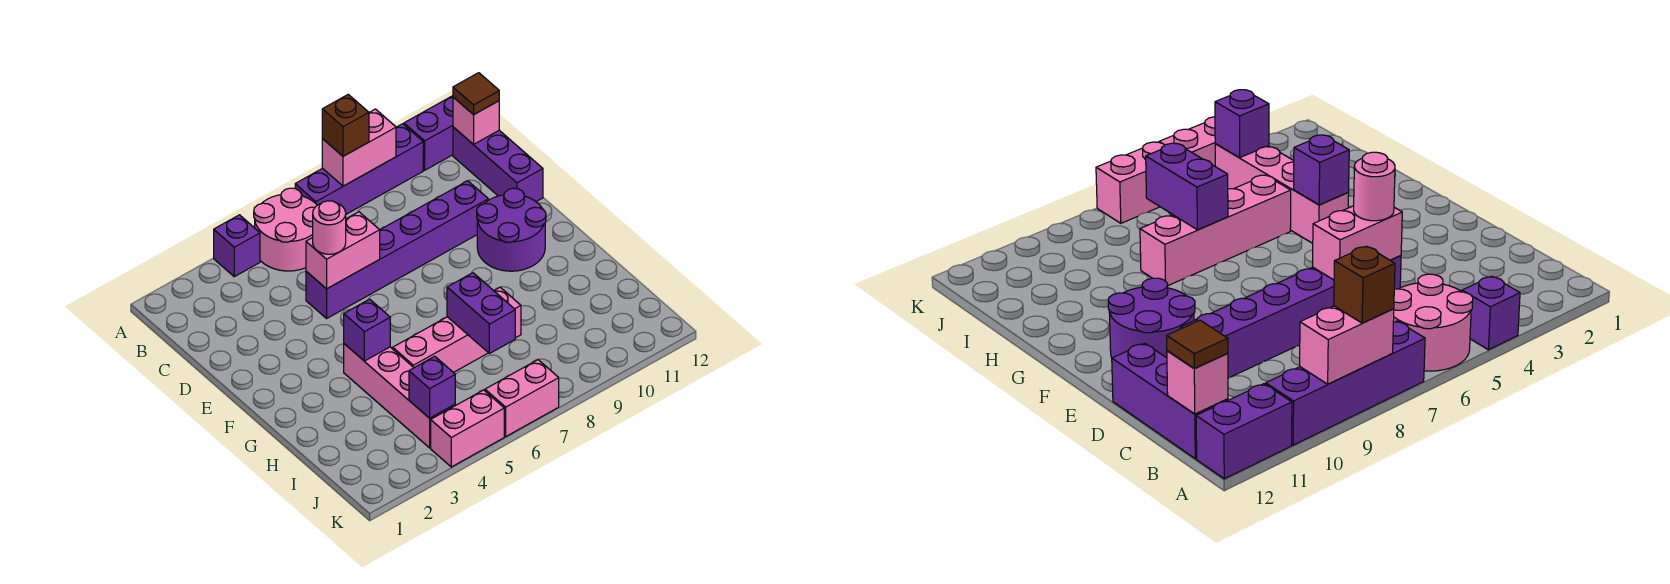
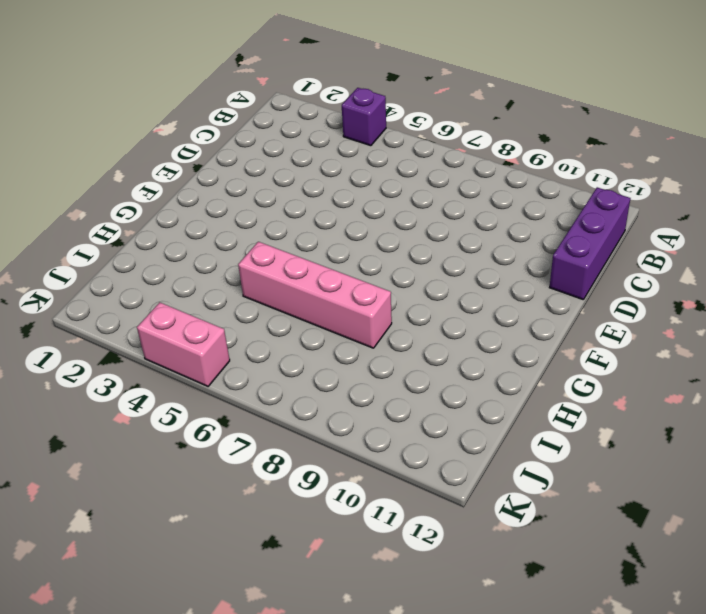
none -> pink round brick A5:B6 level 1
none -> purple brick A7:A10 level 1
none -> purple brick A11:A12 level 1

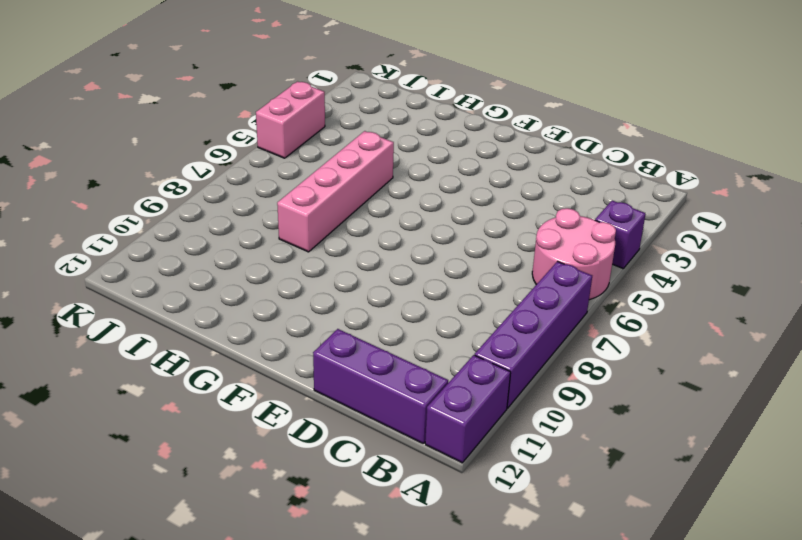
none -> purple brick D5:D10 level 1
none -> purple round brick E10:F11 level 1
none -> pink brick G4:J4 level 1

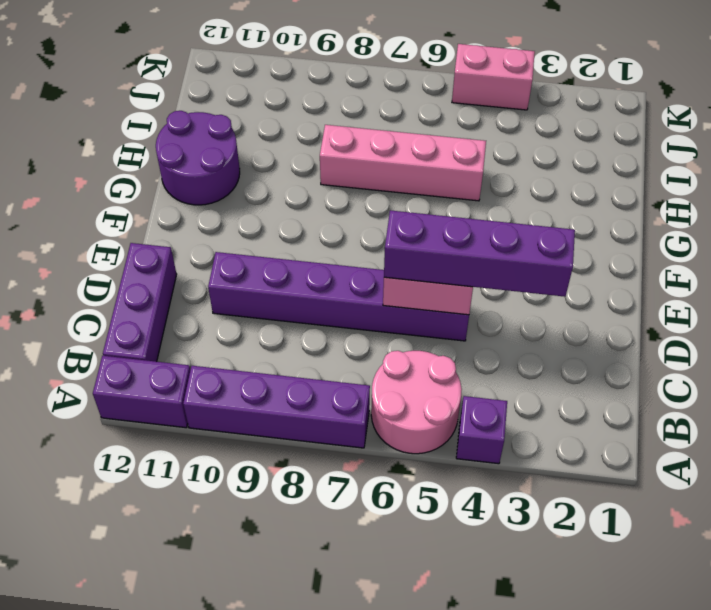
purple brick D3:D6 level 3 -> pink round brick D5 level 3
purple round brick G11:H12 level 1 -> purple round brick E10:F11 level 1
none -> pink brick G4:J4 level 1
none -> pink brick K6:K7 level 1
none -> pink brick A8:A9 level 2

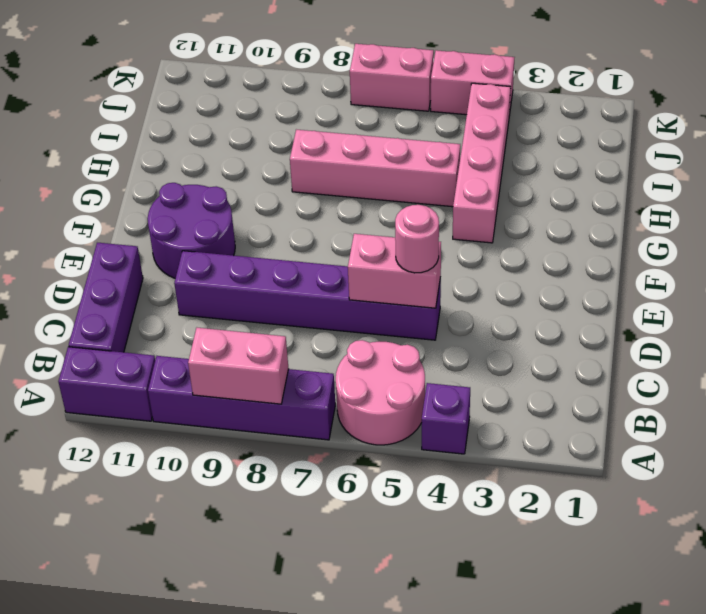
none -> pink brick B12 level 2
none -> purple brick G4 level 2
none -> purple brick H7:I7 level 2

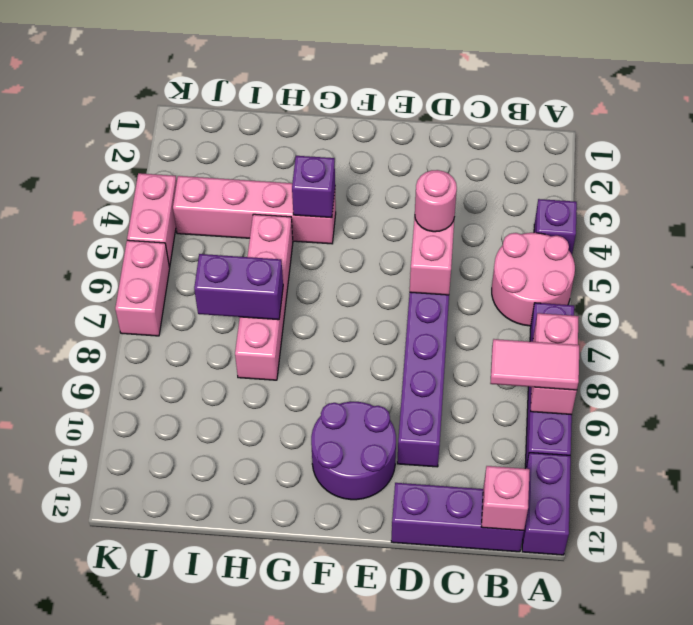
pink tile A9:B9 level 3 -> none
none -> purple brick J4 level 2
none -> brown brick A8 level 3
none -> brown tile B12 level 3

